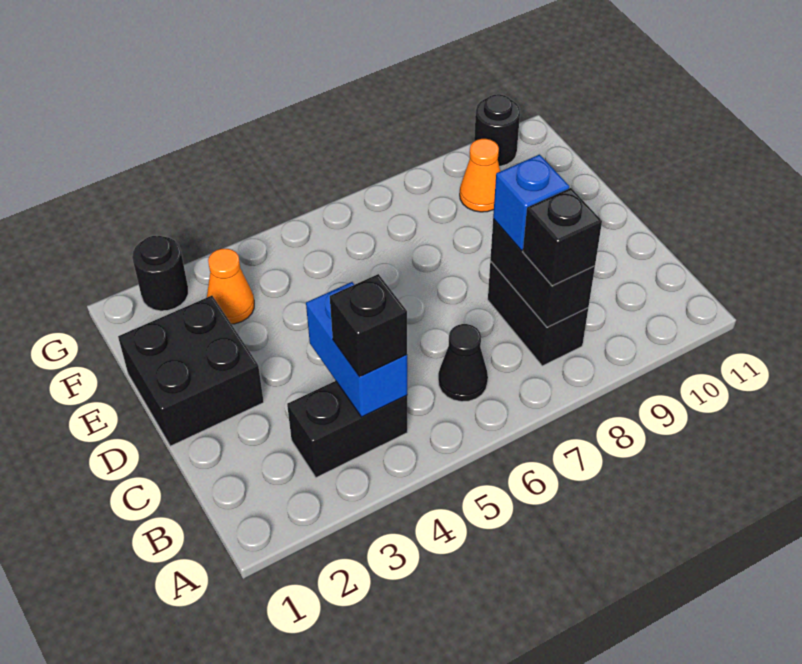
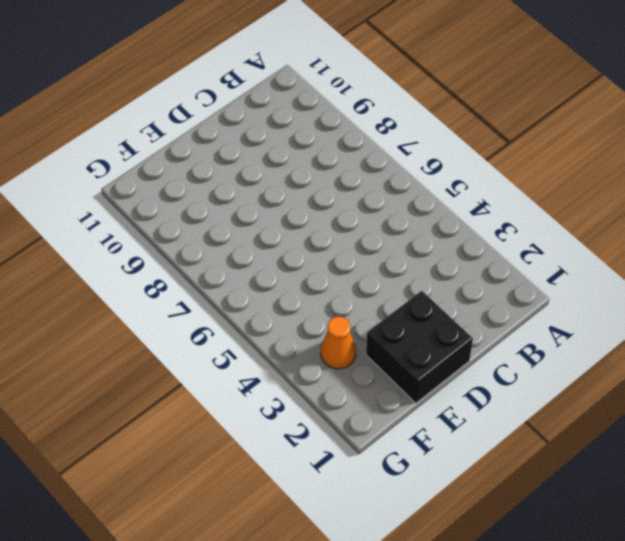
none -> black brick B3:B4 level 1
none -> black cone B6 level 1
none -> black brick B8:C8 level 1

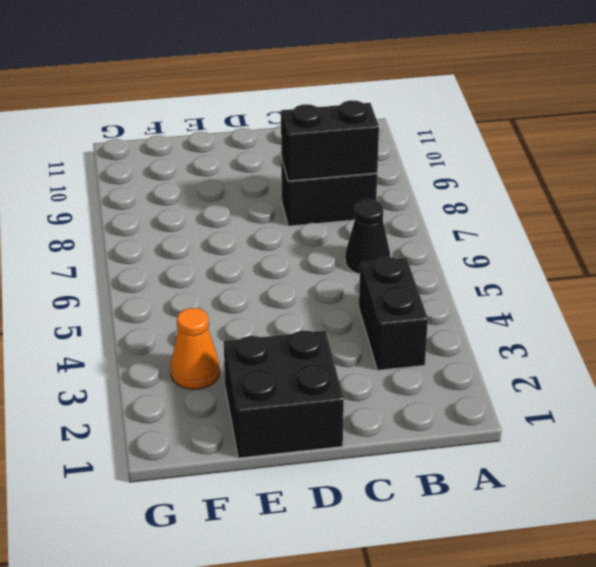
none -> orange cone F9 level 1
none -> black round brick G2 level 1
none -> black round brick G10 level 1

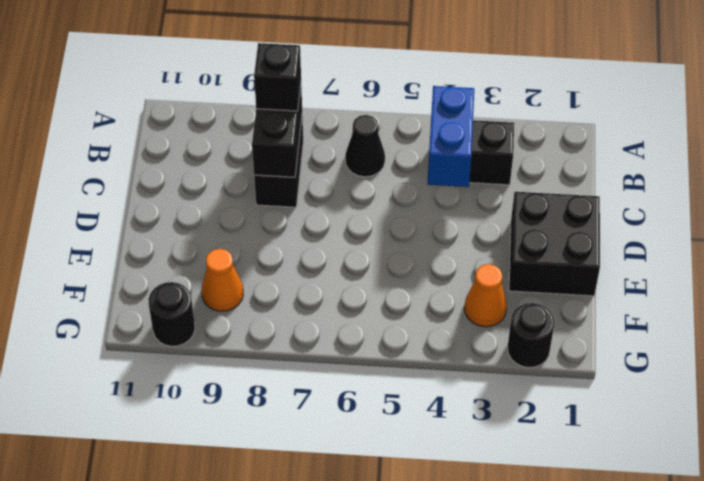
none -> black brick B4 level 3
none -> blue brick C8 level 3

